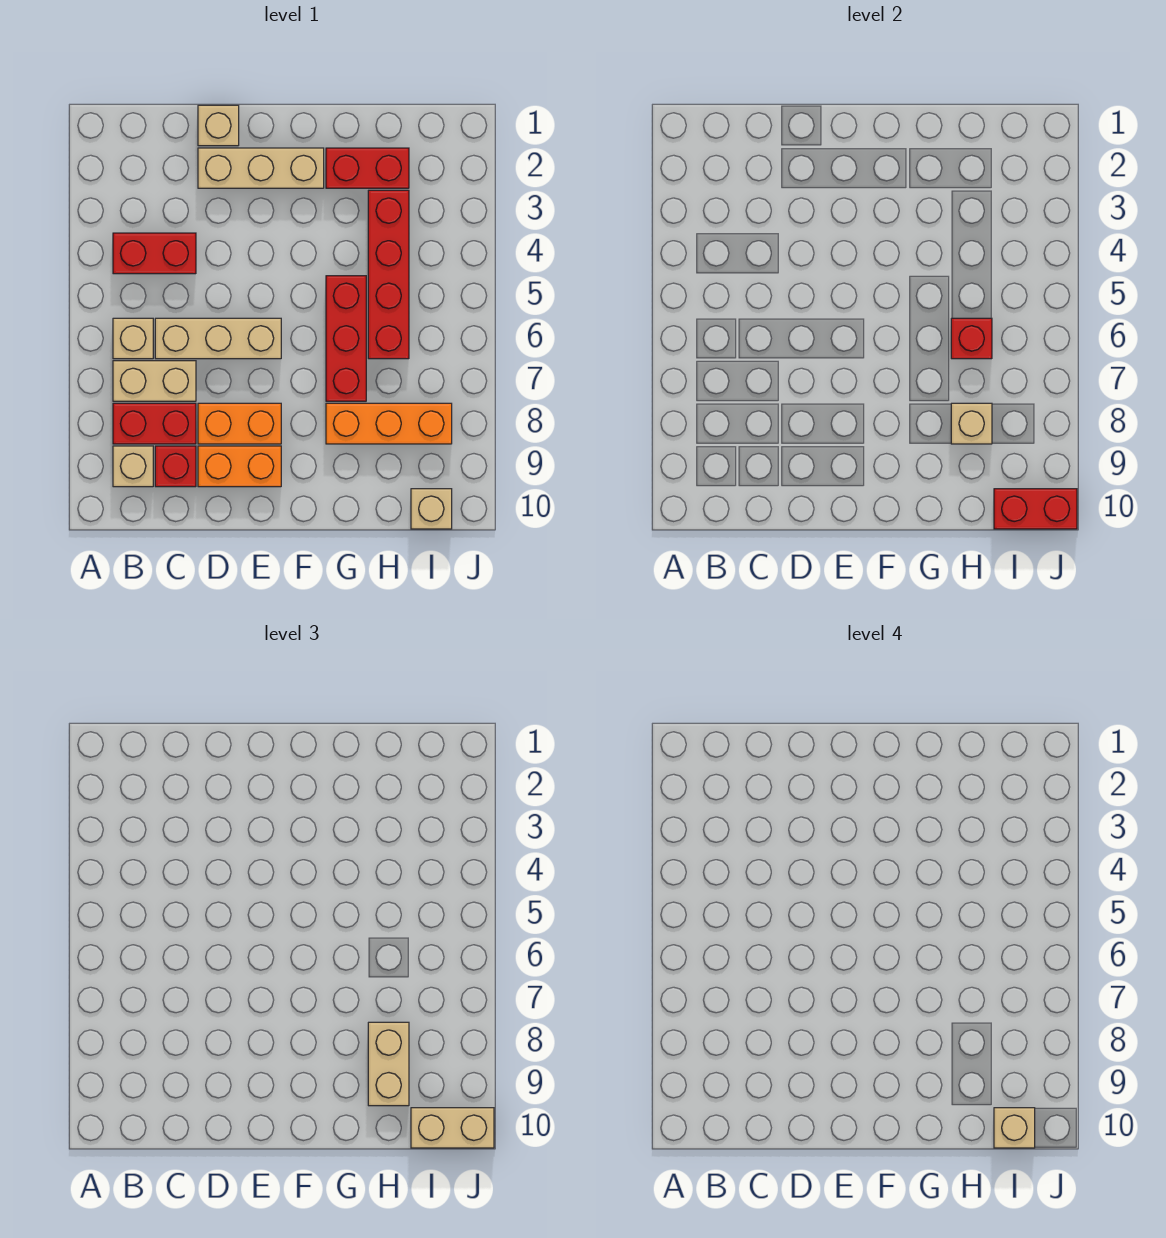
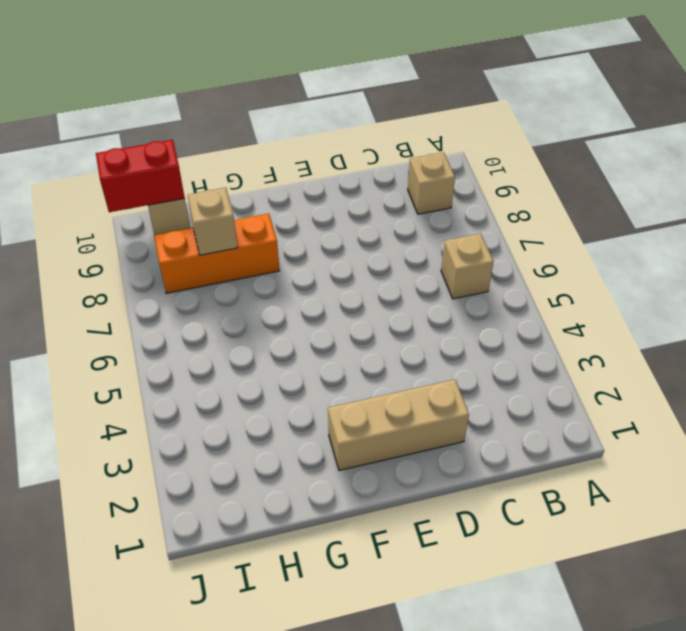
none -> red brick B4:C4 level 1
none -> tan brick B7:C7 level 1
none -> red brick B8:C8 level 1

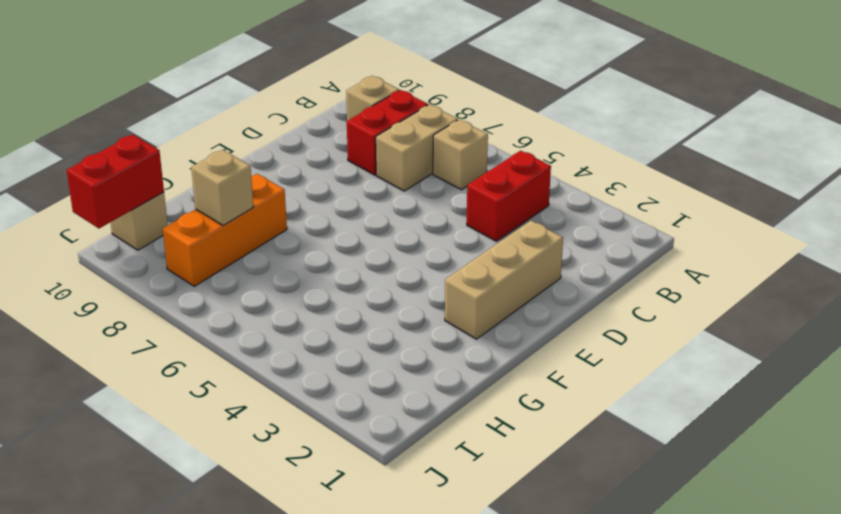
none -> tan brick C6:E6 level 1
none -> red brick C9 level 1
none -> tan brick D1 level 1

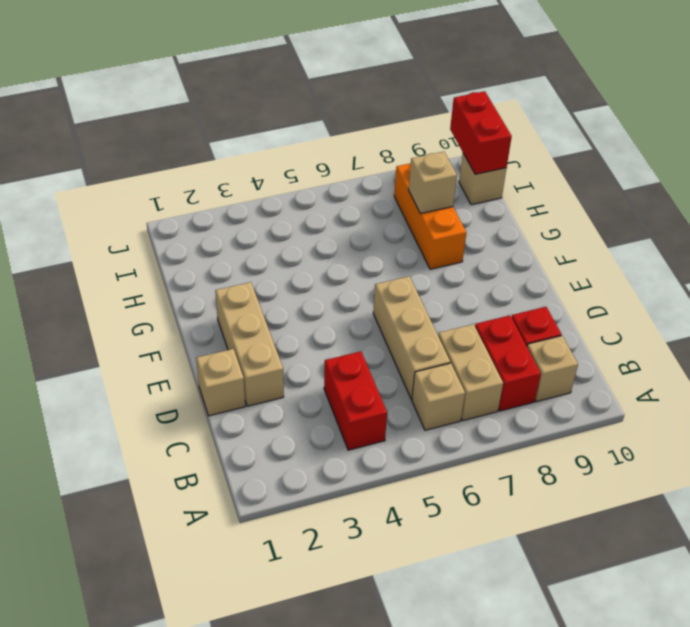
none -> orange brick D8:E8 level 1
none -> orange brick D9:E9 level 1
none -> red brick G2:H2 level 1

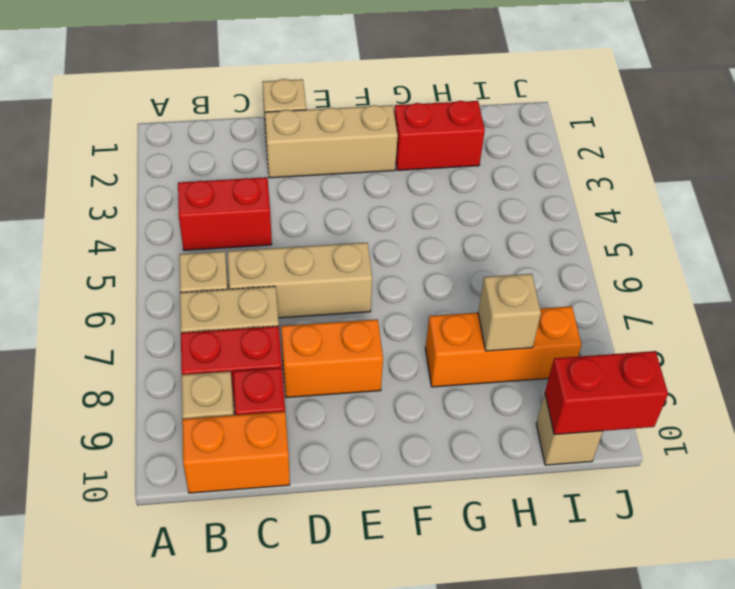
orange brick B10:C10 level 1 -> orange brick D9:E9 level 1
none -> red brick G5:G7 level 1
none -> red brick H3:H6 level 1
none -> red brick H6 level 2

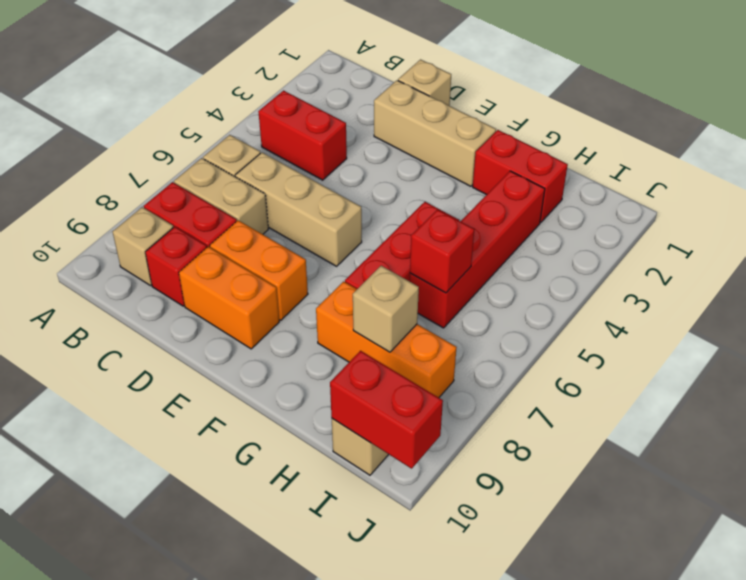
none -> tan brick H8:H9 level 3
none -> tan brick I10:J10 level 3
none -> tan brick I10 level 4

